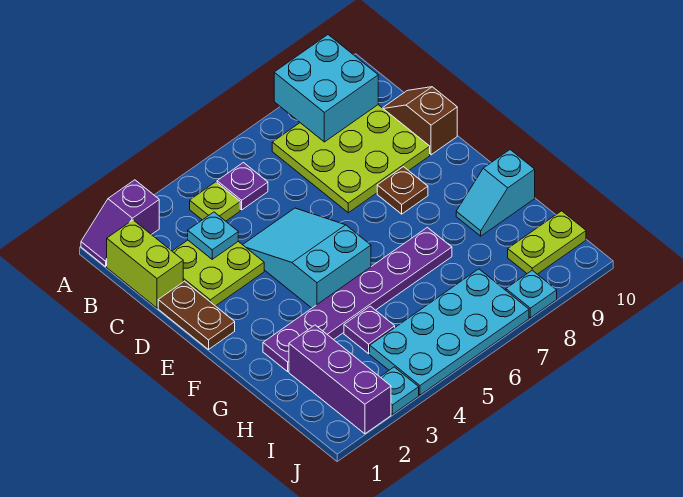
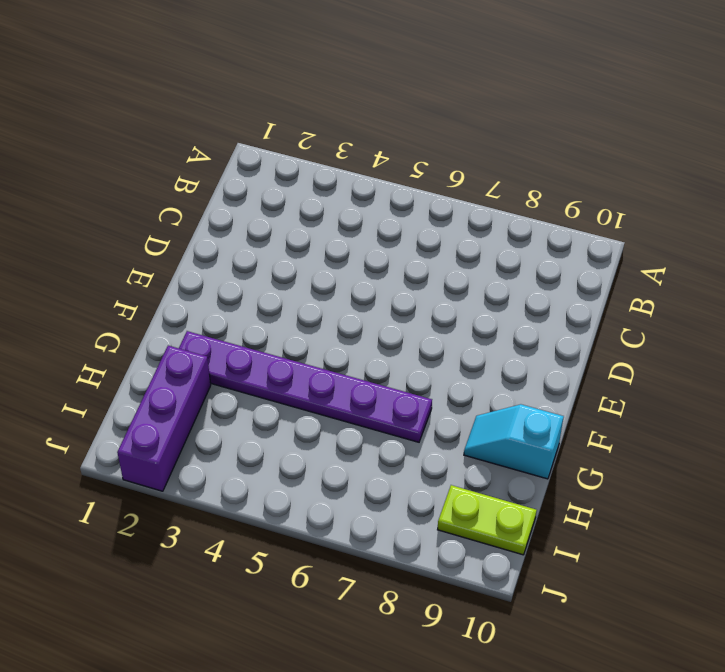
none -> purple slope A1:A2 level 1 top 2
none -> lime brick B1:C1 level 1
none -> lime plate B4 level 1

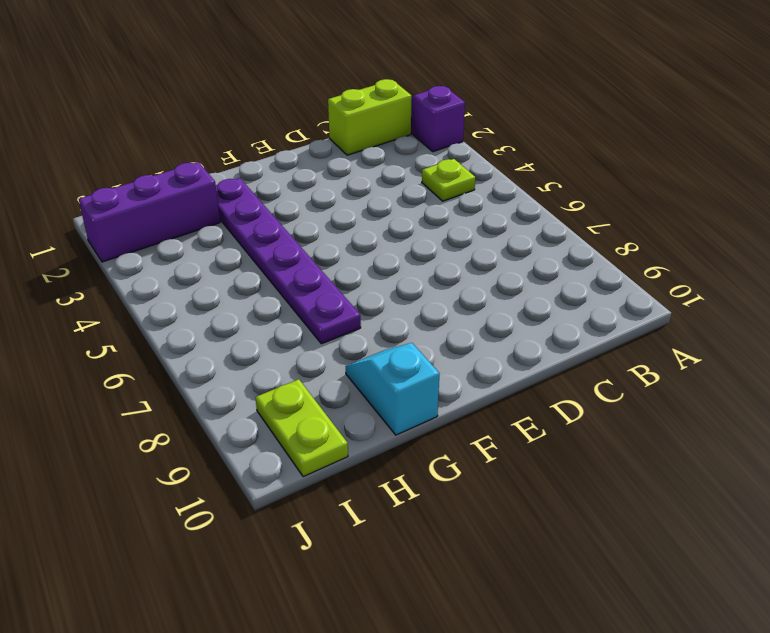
none -> purple plate B5 level 1
none -> lime plate B7:D9 level 1
none -> lime plate C2:D3 level 1

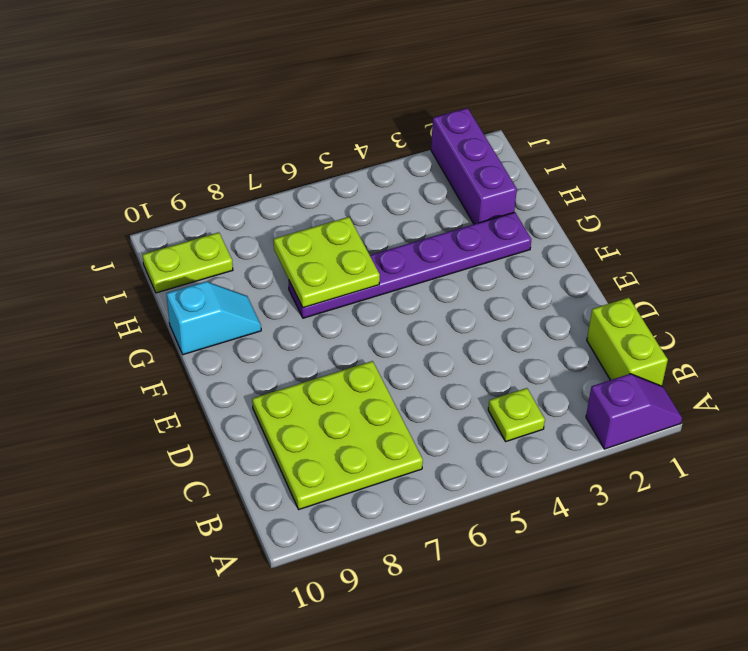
lime plate G6:H7 level 2 -> lime plate C2:D3 level 1
none -> purple plate B5 level 1
none -> brown slope C10:D10 level 1 top D
none -> brown plate D1:E1 level 1

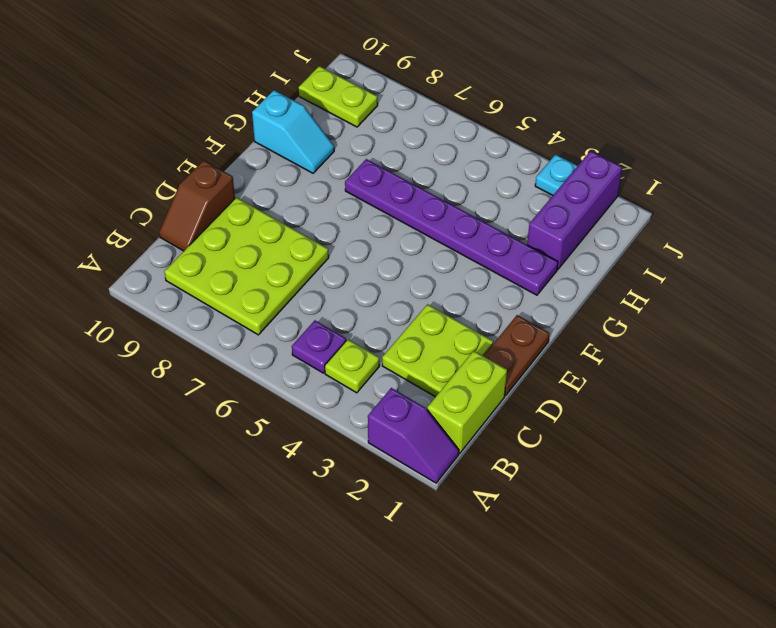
none -> cyan slope D4:F5 level 1 top F
none -> brown plate E8 level 1
none -> purple plate H4 level 1

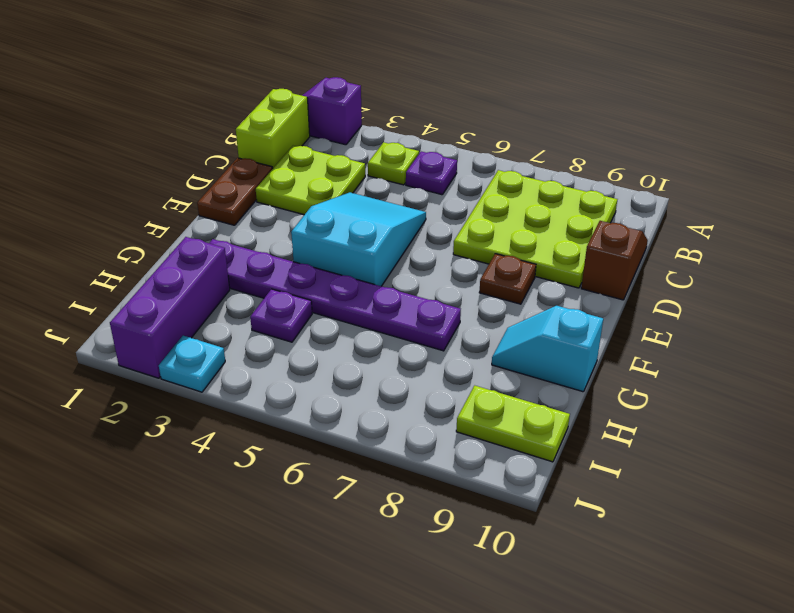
none -> cyan plate I4:J7 level 1
none -> cyan plate J8 level 1
none -> cyan brick A8:B9 level 2

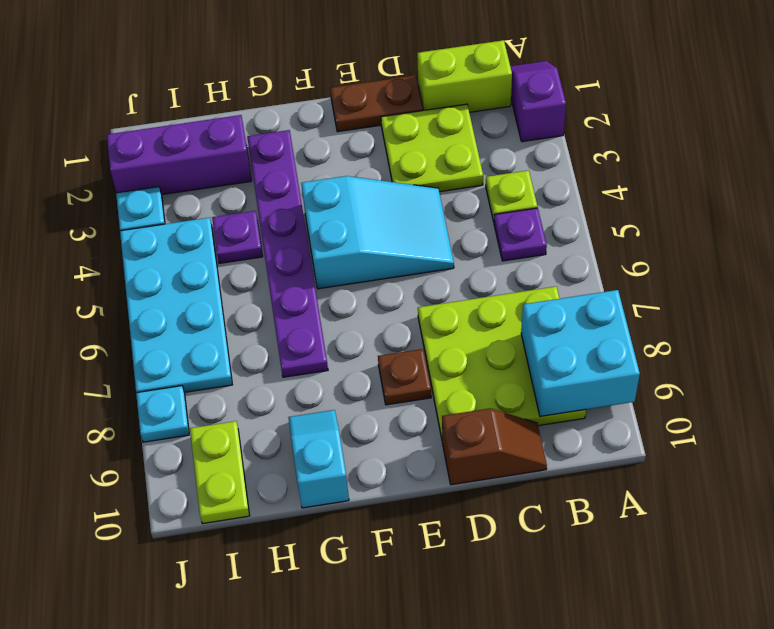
none -> cyan plate C3 level 2

